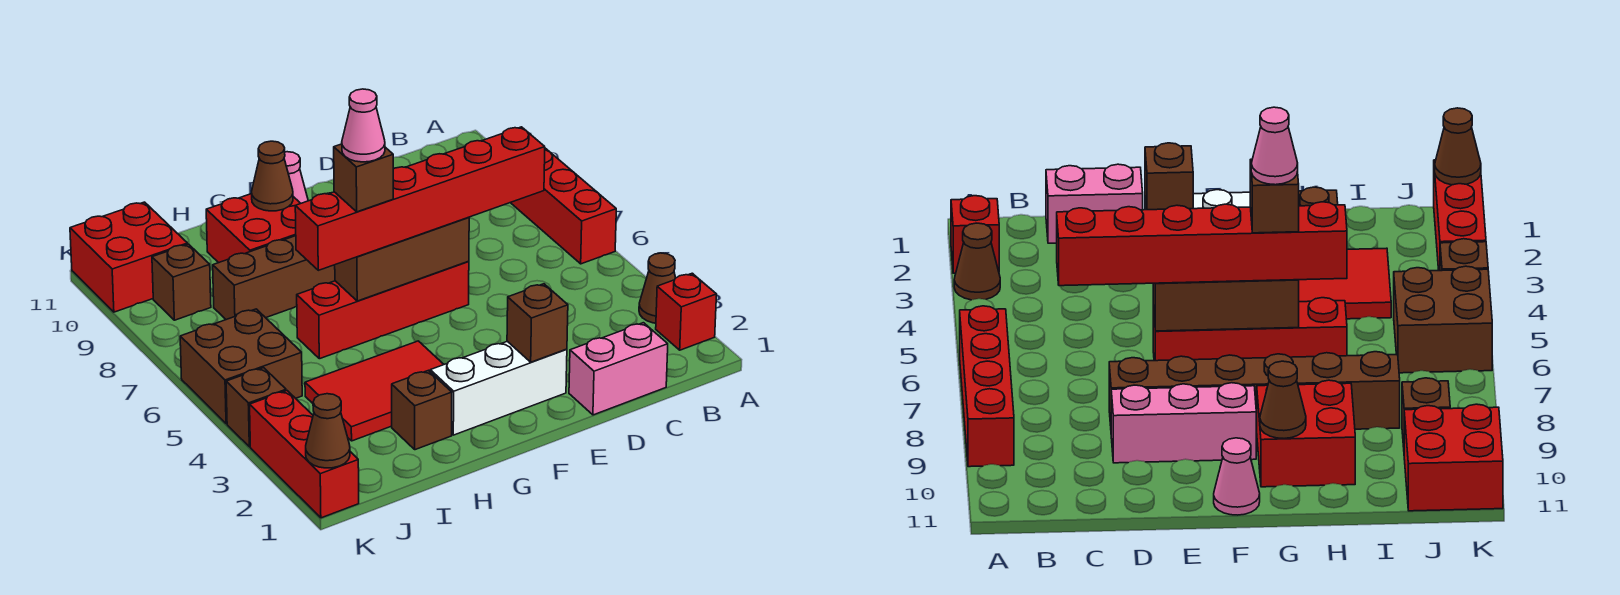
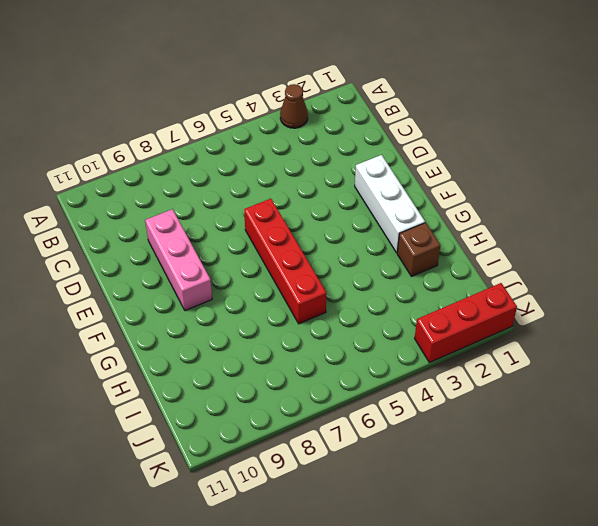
none -> red brick A2 level 1
none -> red brick A6:A9 level 1
none -> pink brick C1:D1 level 1

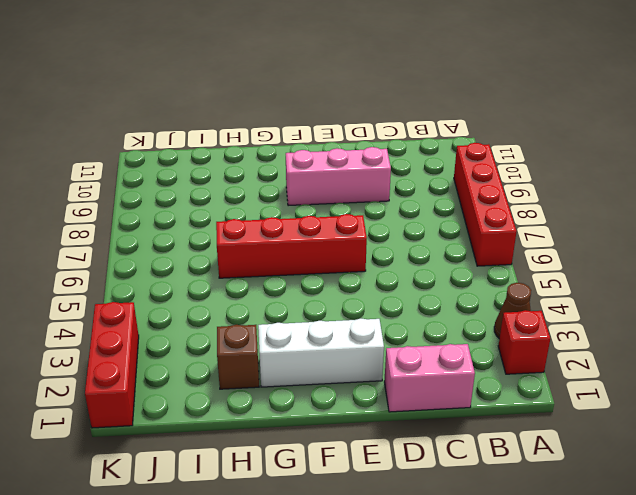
none -> brown brick D8:I8 level 1
none -> pink cone F11 level 1
none -> red tile G3:I4 level 1

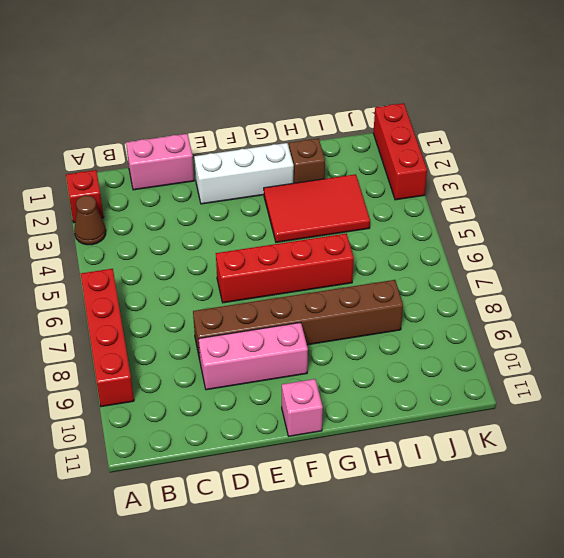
pink brick F11 level 1 -> pink cone F11 level 1
none -> red brick G9:H10 level 1
none -> brown brick J5:K6 level 1
none -> brown brick J9 level 1

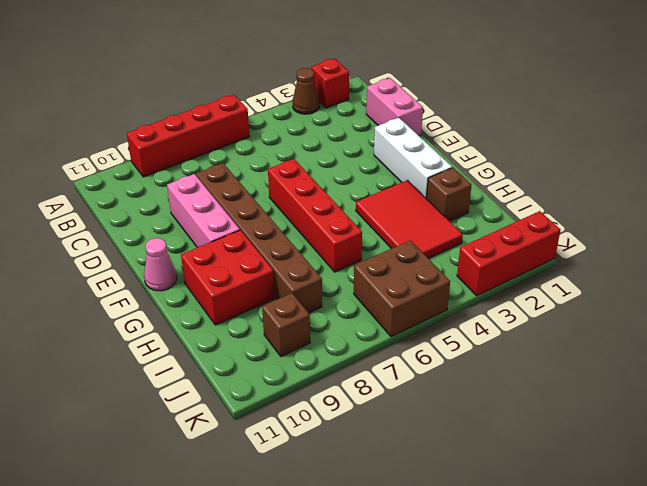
none -> red brick J10:K11 level 1
none -> brown brick K4 level 1
none -> brown brick E2 level 2

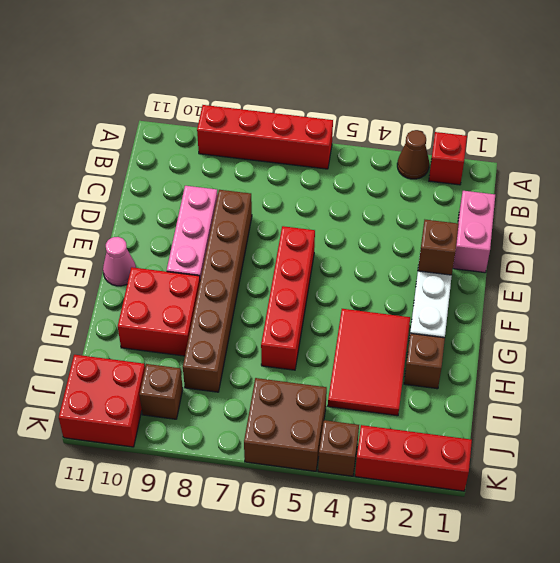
none -> brown brick E6:G6 level 2
none -> brown cone G10 level 2
none -> brown cone K1 level 2

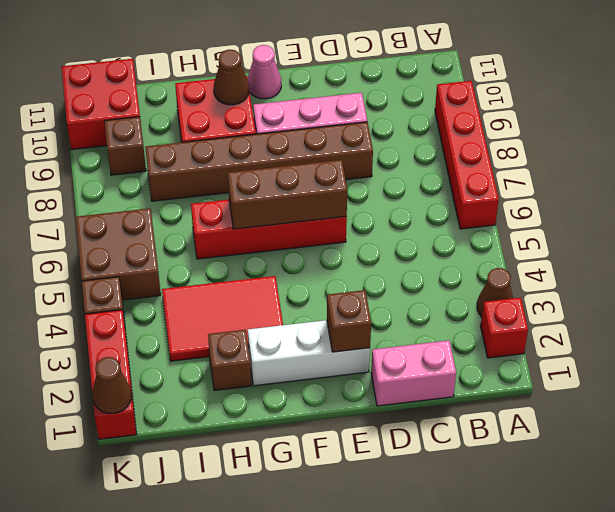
none -> red brick C6:H6 level 3
none -> brown brick G6 level 4
none -> pink cone G6 level 5

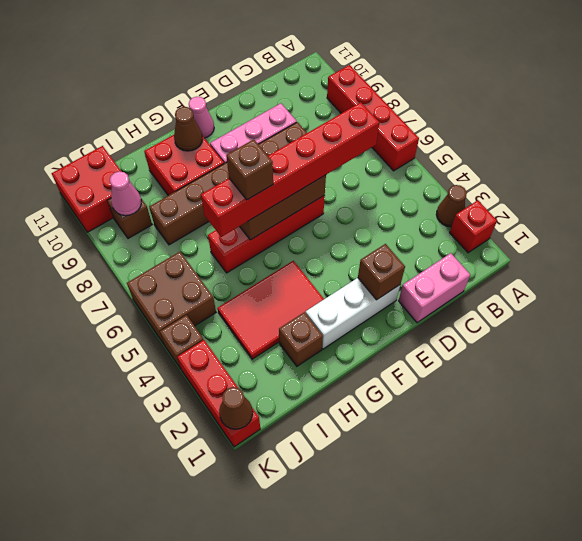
pink cone J9 level 2 -> pink cone G6 level 5

